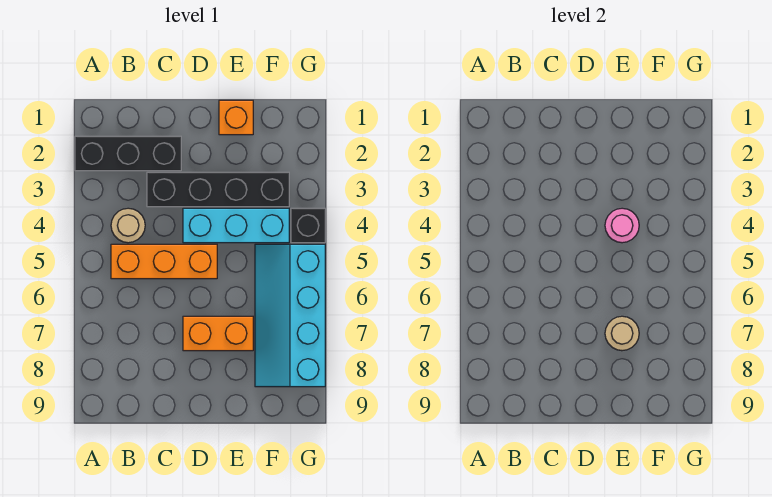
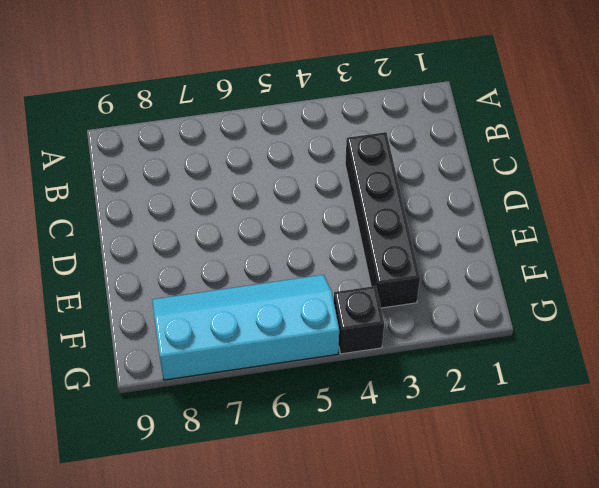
none -> black brick A2:C2 level 1
none -> tan round brick B4 level 1

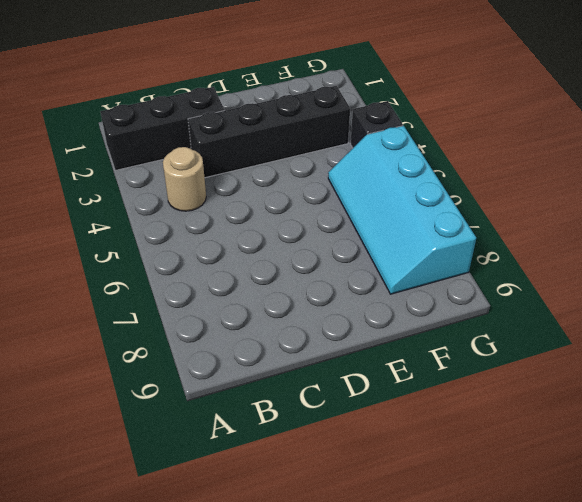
none -> orange brick B5:D5 level 1
none -> cyan brick D4:F4 level 1

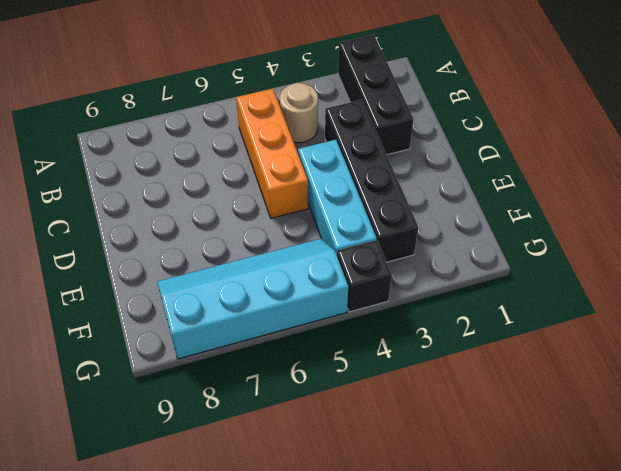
none -> orange brick D7:E7 level 1
none -> orange brick E1 level 1

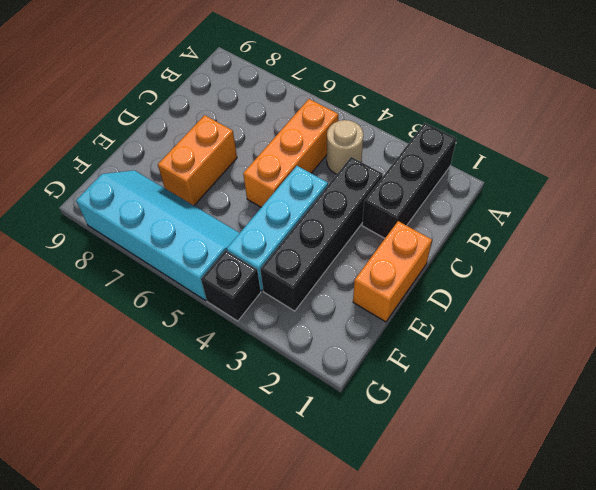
orange brick D1:E1 level 1 -> orange brick E1 level 1
none -> pink round brick E4 level 2
none -> tan round brick E7 level 2

